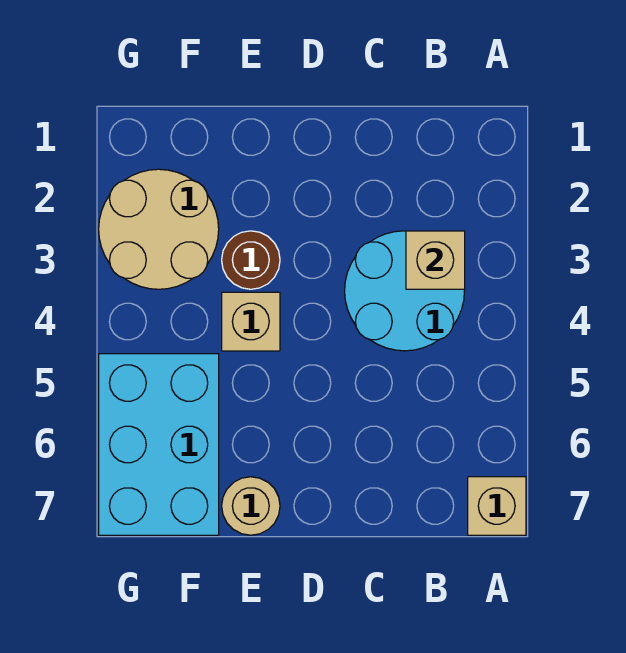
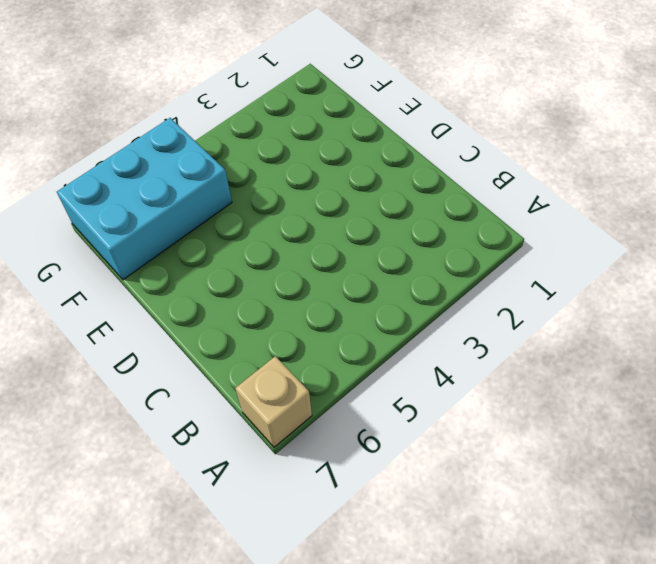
none -> cyan round brick B3:C4 level 1
none -> brown round brick E3 level 1

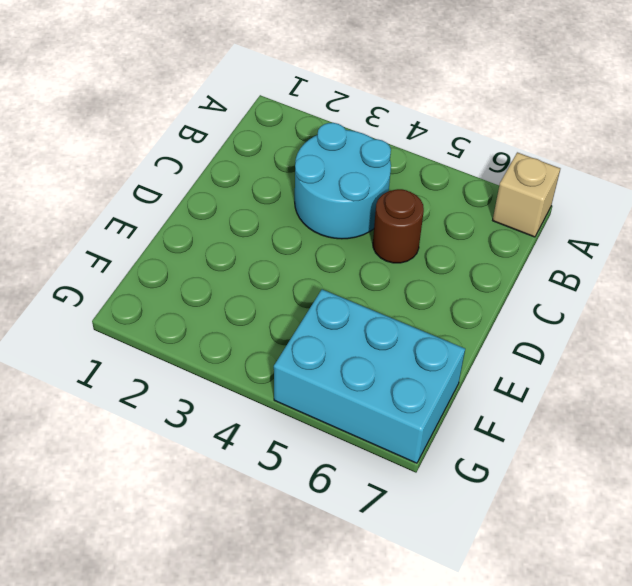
brown round brick C5 level 1 -> brown round brick E3 level 1
none -> tan brick E4 level 1
none -> tan round brick E7 level 1

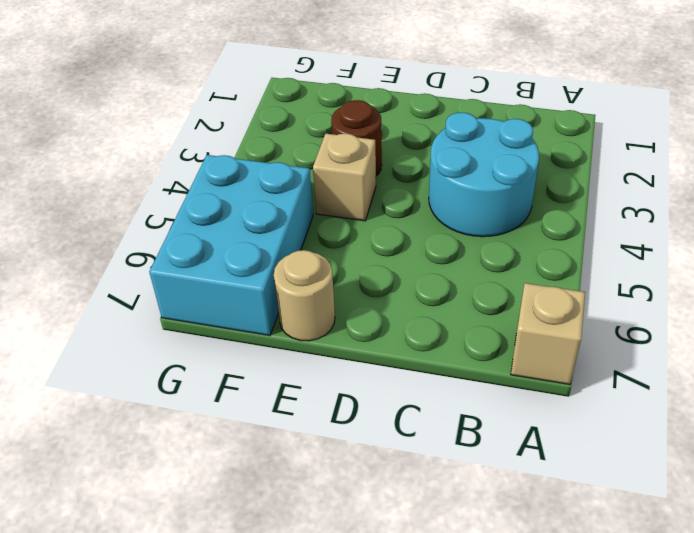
none -> tan round brick F2:G3 level 1
none -> tan brick B3 level 2

